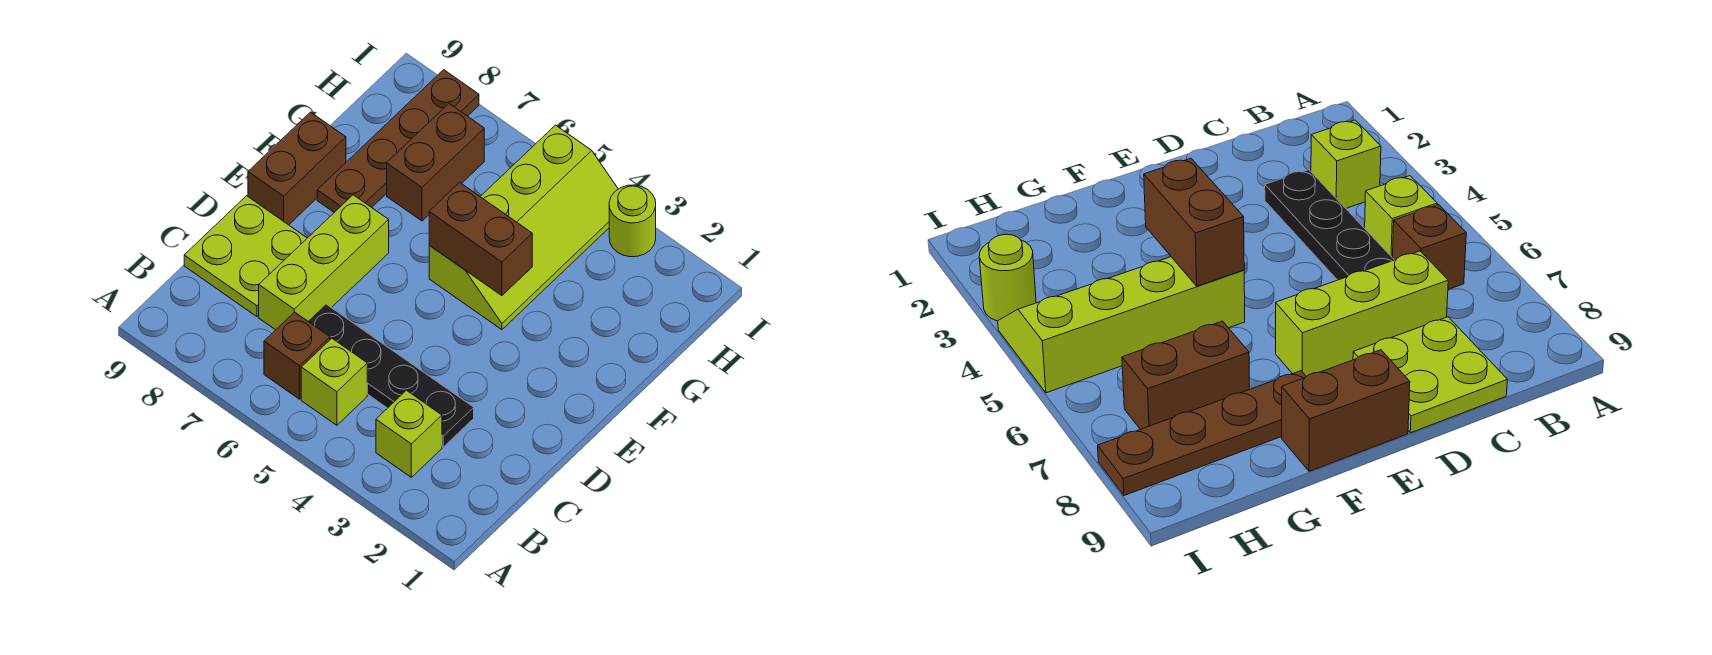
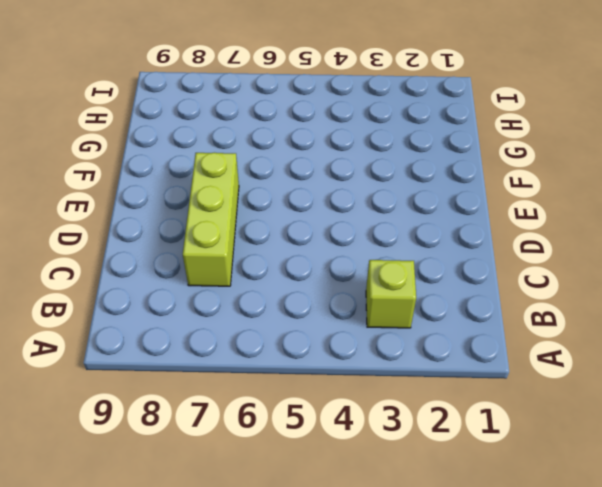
none -> lime brick B5 level 1
none -> brown brick B6 level 1
none -> black plate C3:C6 level 1

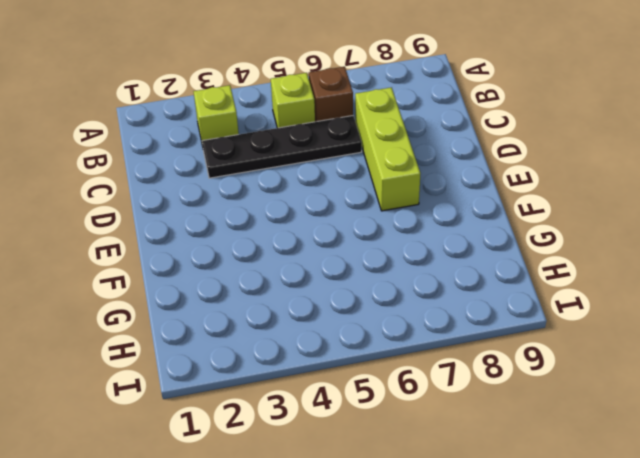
none -> lime plate C8:D9 level 1
none -> brown brick E9:F9 level 1
none -> lime slope F4:I5 level 1 top 5

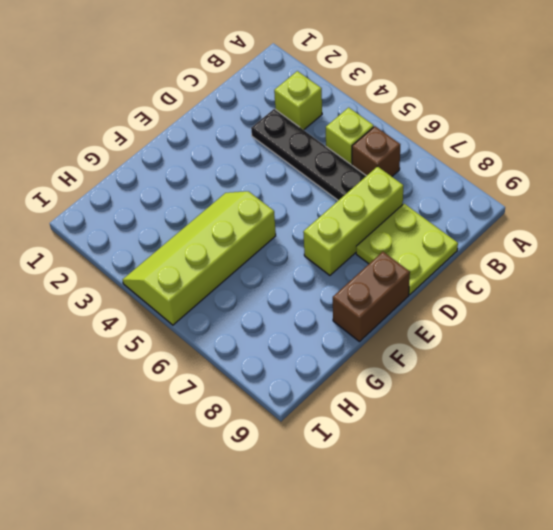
none -> brown plate F8:I8 level 1
none -> brown brick G7:H7 level 1
none -> lime round brick I3 level 1

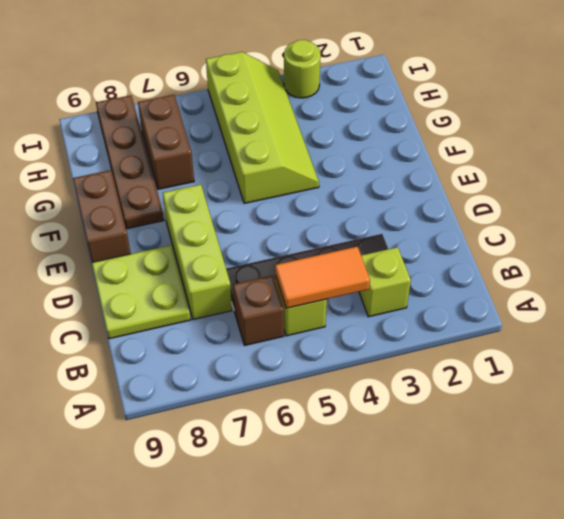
orange tile B4:B5 level 2 -> none
none -> brown brick F4:F5 level 2

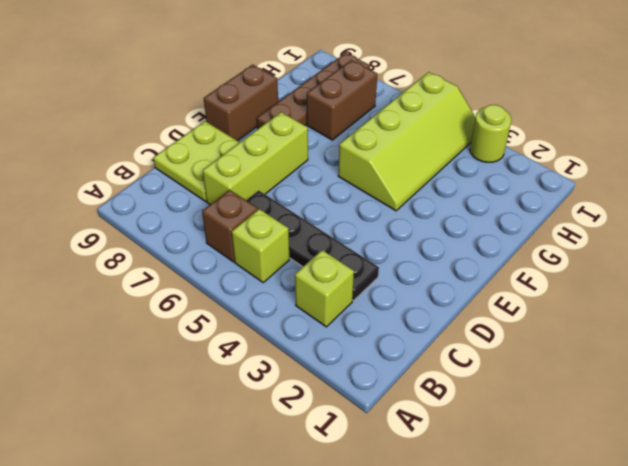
none -> brown brick F4:F5 level 2

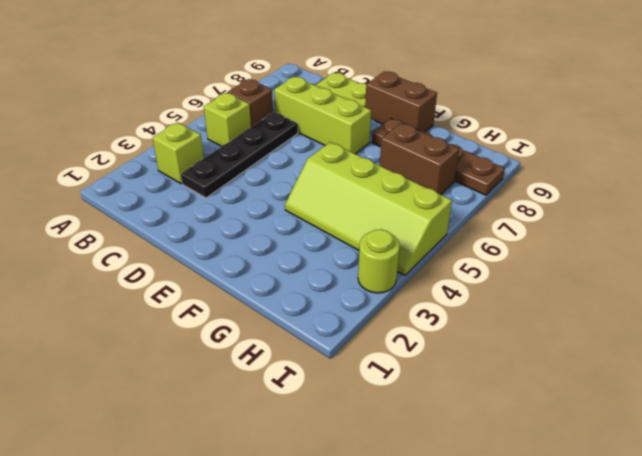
none -> brown brick F4:F5 level 2

